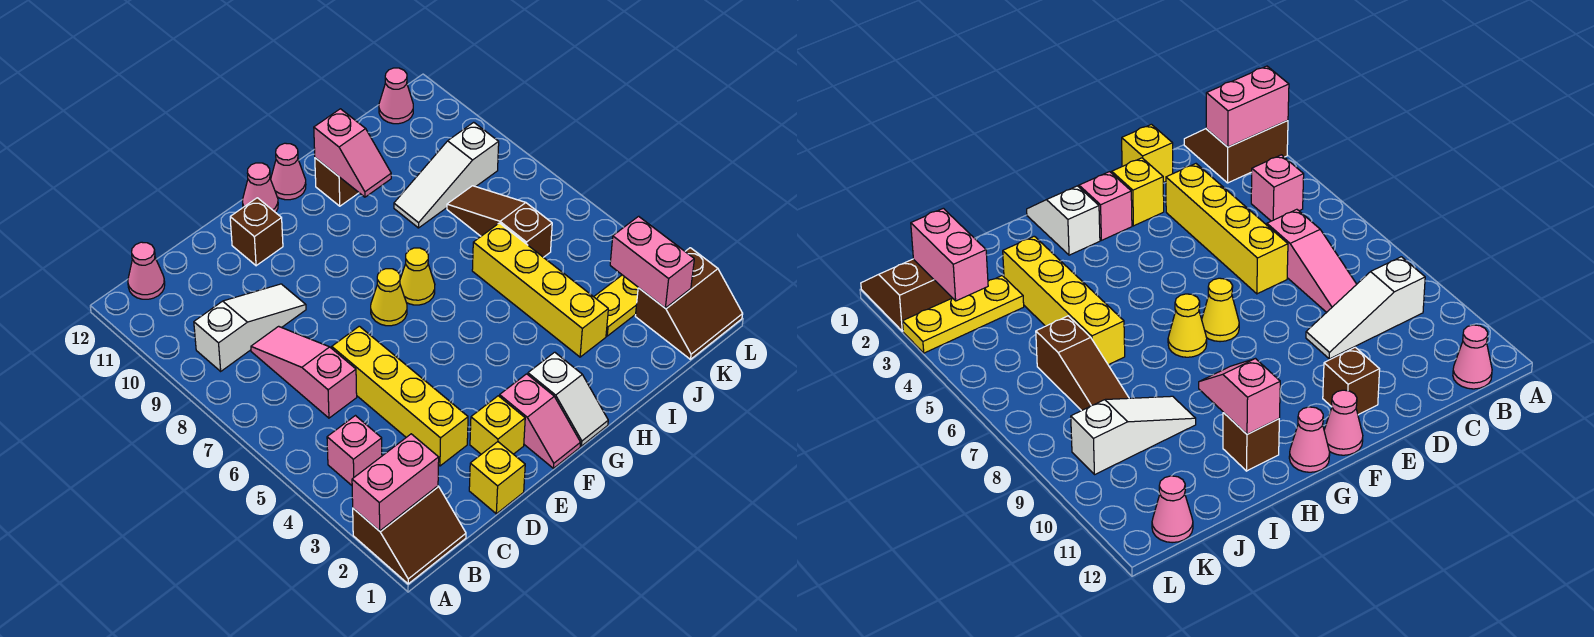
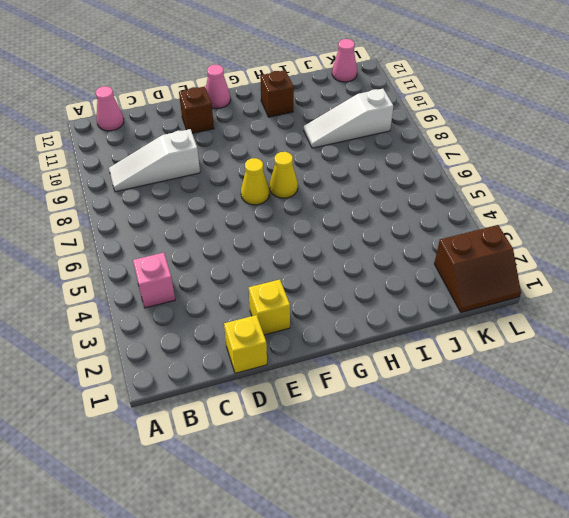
white slope B9:D9 level 1 top D -> white slope B9:D9 level 1 top B
none -> brown slope A1:B2 level 1 top 2
none -> pink slope C6:C8 level 1 top 6
none -> yellow brick D3:D6 level 1

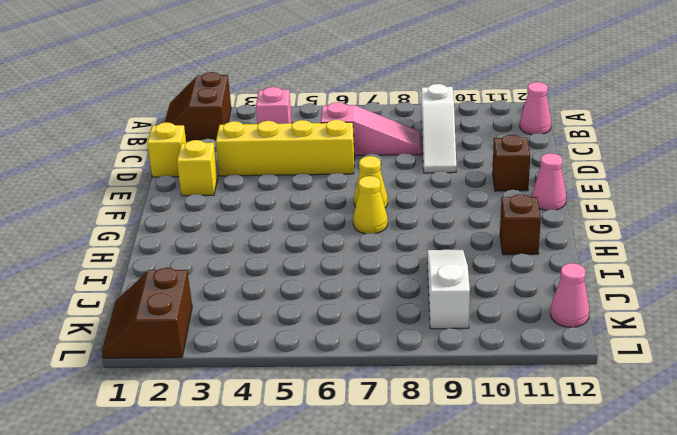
none -> pink slope F1:F2 level 1 top 2
none -> white slope G1:G2 level 1 top 2
none -> pink cone G12 level 1

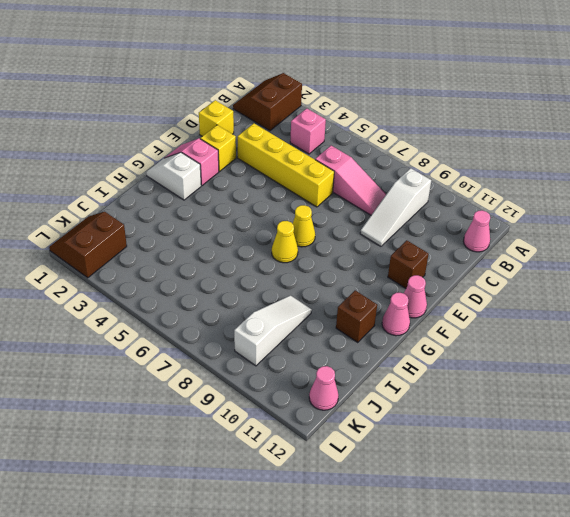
none -> yellow brick I3:I6 level 1
none -> yellow plate J3:L3 level 1
none -> brown slope J6:J8 level 1 top 6

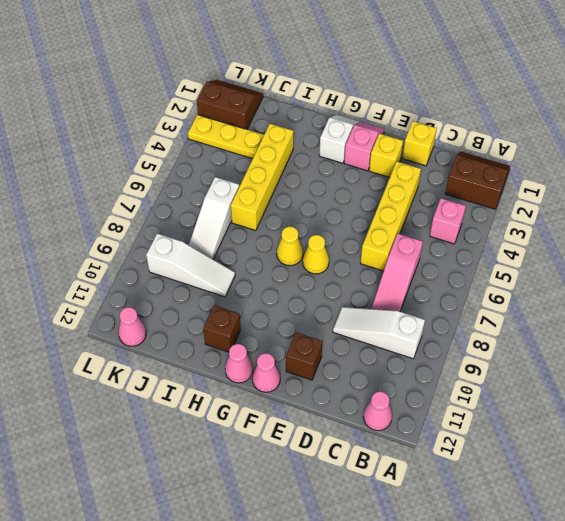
white slope J6:J8 level 1 top 6 -> brown slope J6:J8 level 1 top 6
none -> pink brick A2:B2 level 2
none -> pink slope H10:H11 level 2 top 11
none -> pink brick K2:K3 level 2

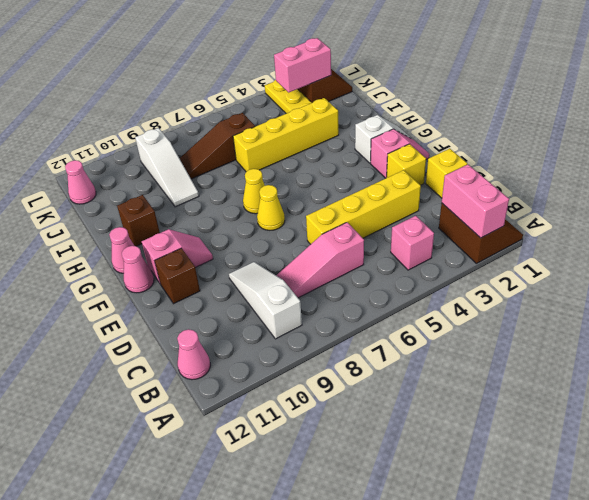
pink slope F10:F11 level 1 top 11 -> pink slope H10:H11 level 2 top 11

